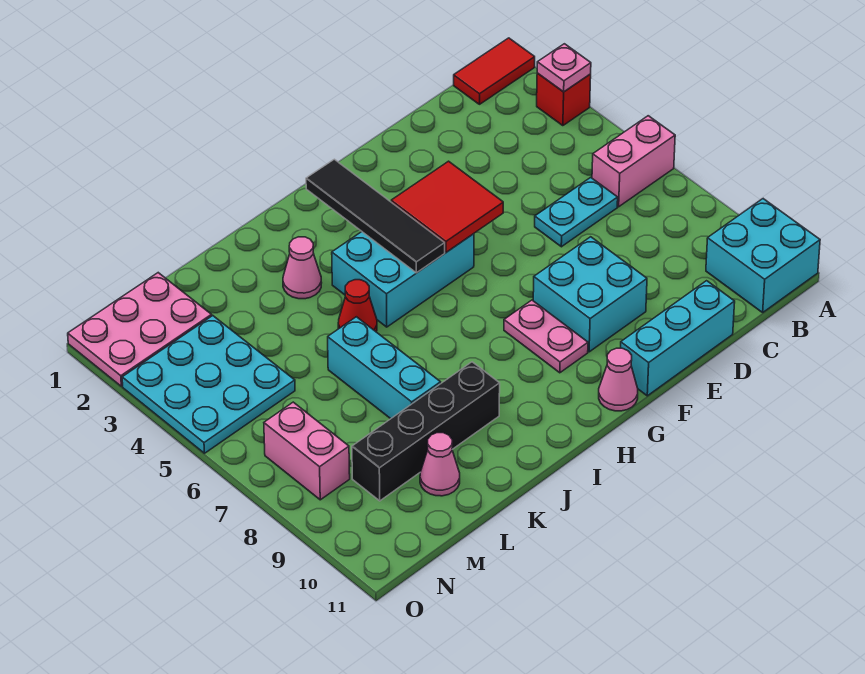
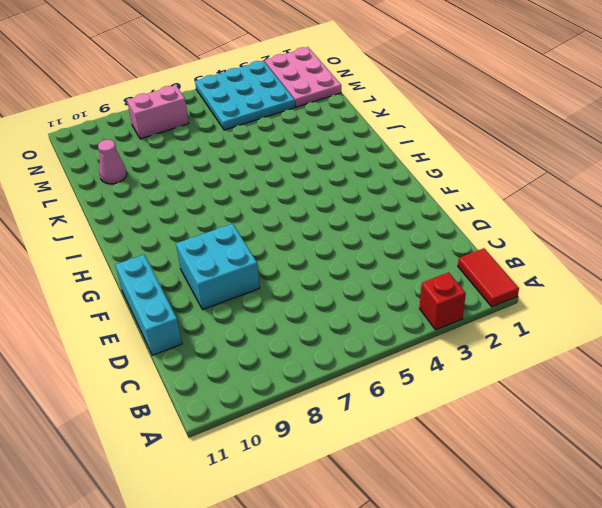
none -> pink brick A6:B6 level 1
none -> cyan brick A10:B11 level 1
none -> cyan plate C6:D6 level 1

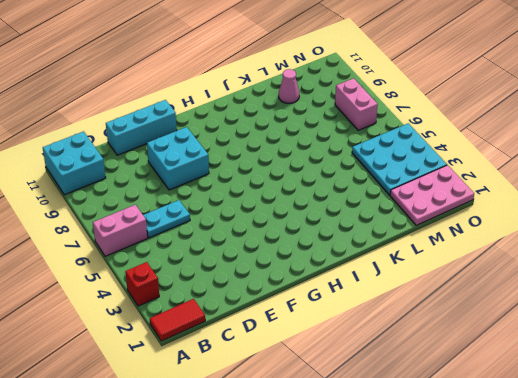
none -> cyan brick G4:I5 level 1
none -> pink plate G8:G9 level 1
none -> pink cone G11 level 1

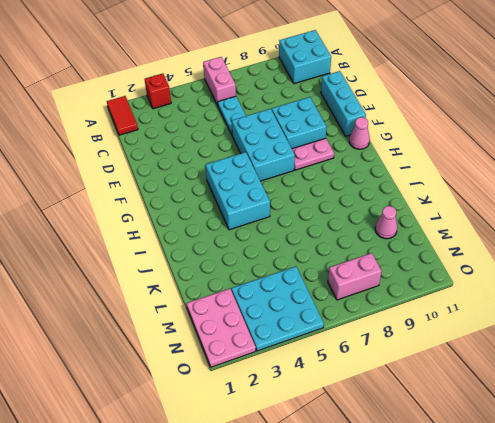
cyan brick E6:G7 level 1 -> none
none -> pink cone J3 level 1
none -> red cone J5 level 1
none -> black brick J9:M9 level 1

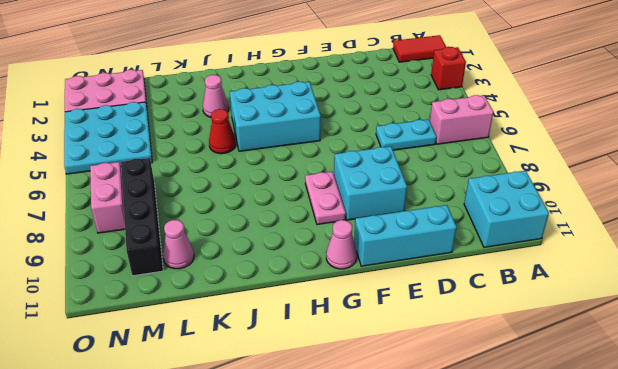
black brick M7:M10 level 1 -> black brick J9:M9 level 1
none -> cyan brick K6:K8 level 1
none -> pink plate A3 level 2
none -> red tile F4:G5 level 2

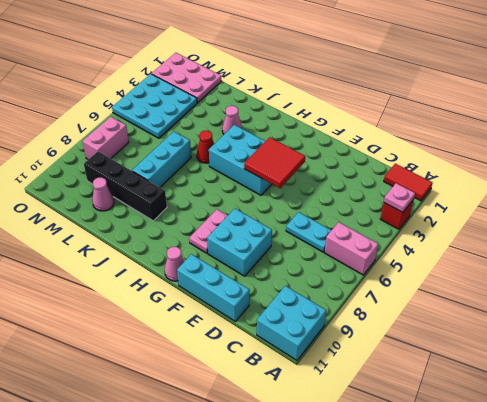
none -> black tile H2:H5 level 2

